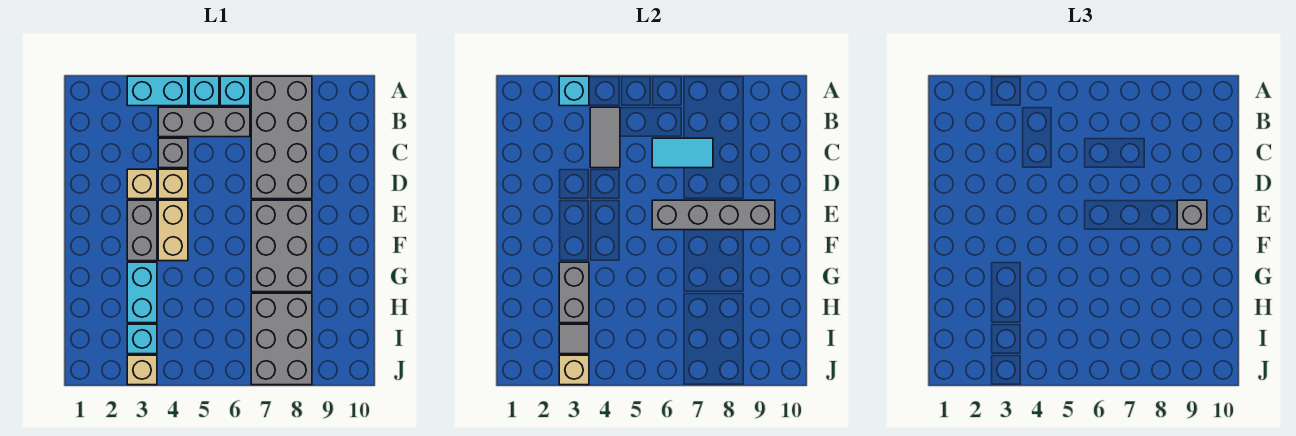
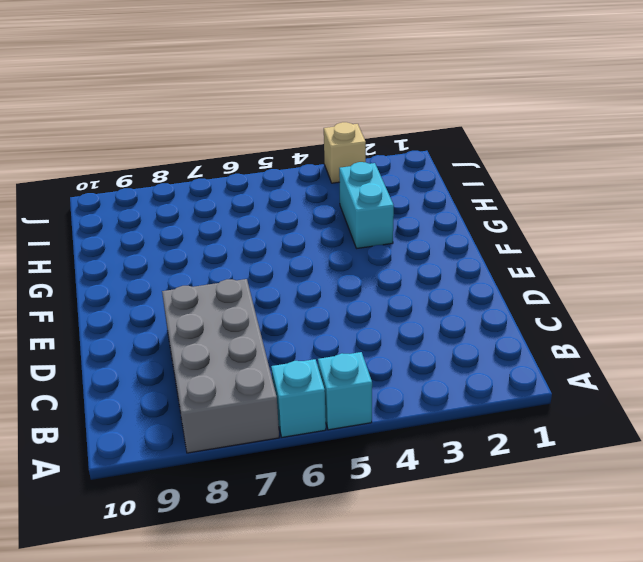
none -> cyan brick A3:A4 level 1
none -> grey brick B4:B6 level 1
none -> grey brick C4 level 1

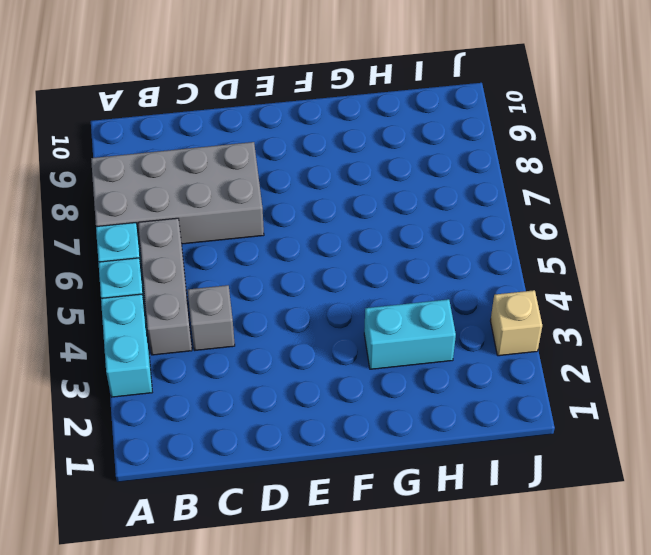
none -> tan brick D3 level 1
none -> tan brick D4 level 1
none -> grey brick E3:F3 level 1

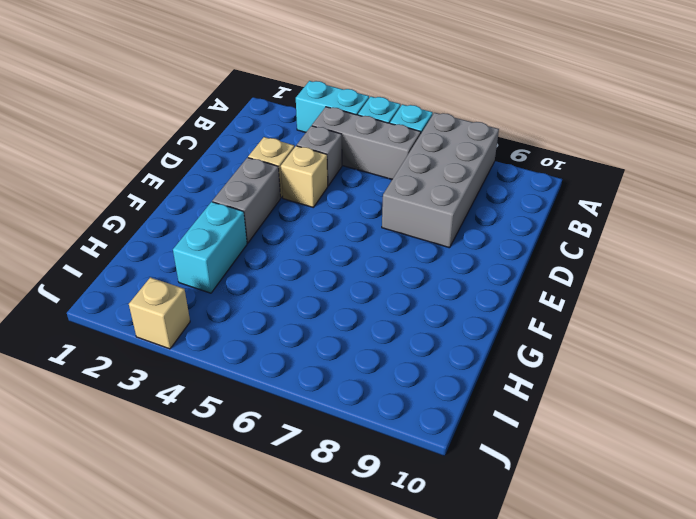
none -> tan brick E4:F4 level 1
none -> grey brick E7:G8 level 1
none -> grey brick H7:J8 level 1

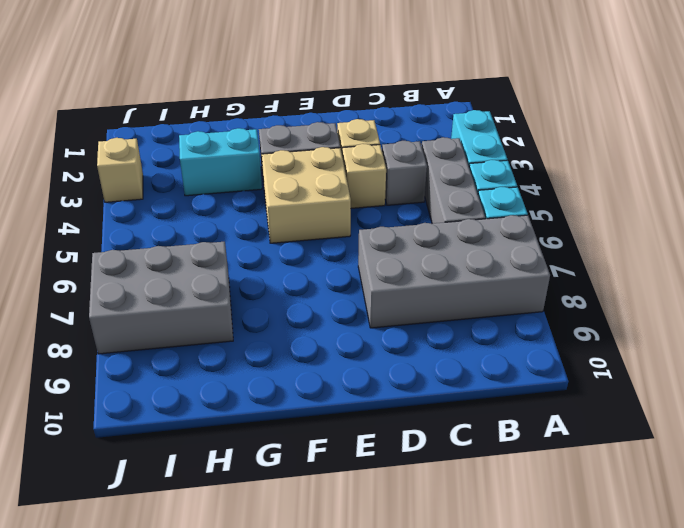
tan brick E4:F5 level 1 -> tan brick E4:F4 level 1
none -> grey brick E7:G8 level 1
none -> cyan brick I3 level 1
none -> cyan brick A3 level 2

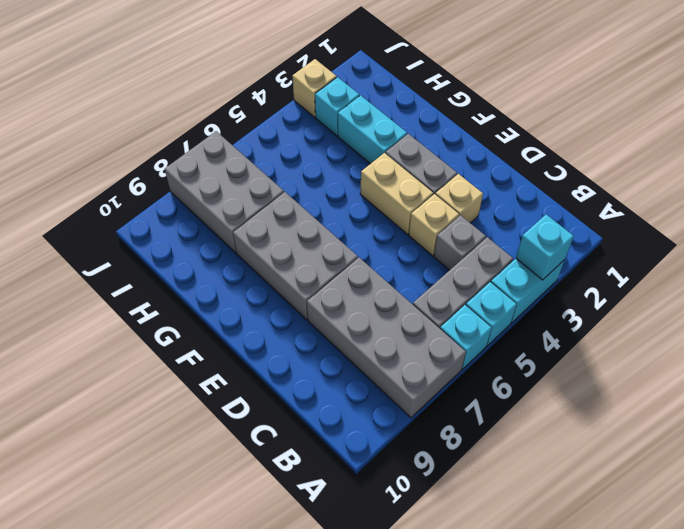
none -> grey tile B4:C4 level 2
none -> cyan tile C6:C7 level 2
none -> grey brick E6:E9 level 2

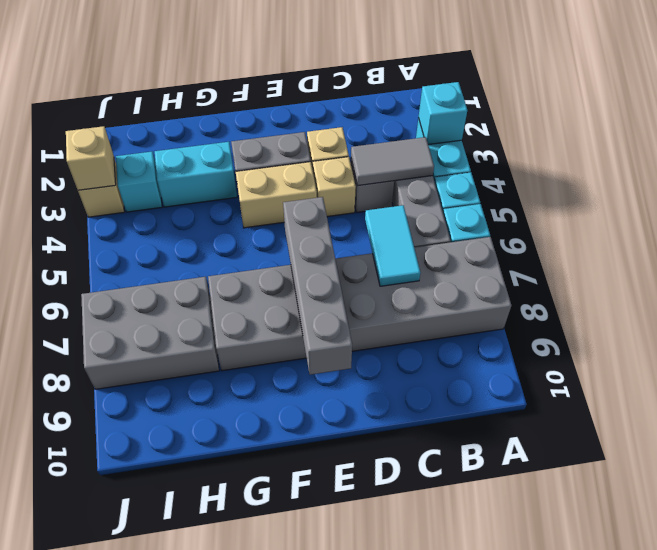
none -> grey brick G3:H3 level 2
none -> grey tile I3 level 2
none -> grey brick E9 level 3

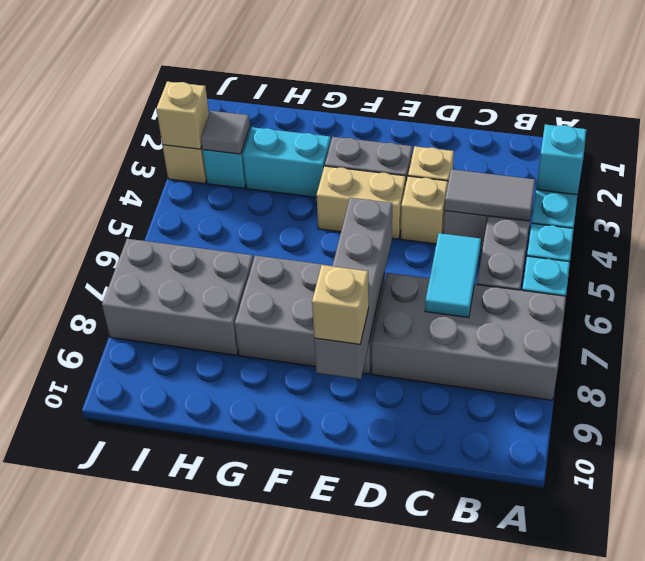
tan brick E9 level 3 -> grey brick E9 level 3
none -> grey brick G3:H3 level 2

